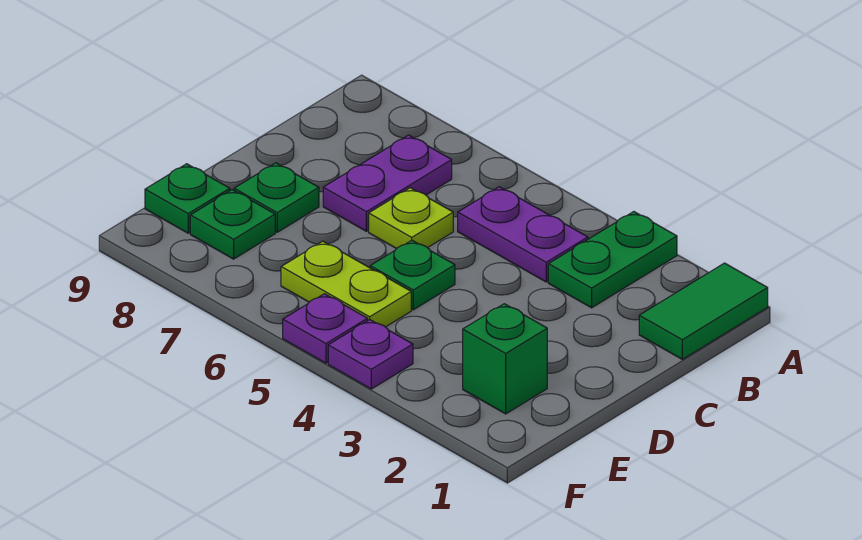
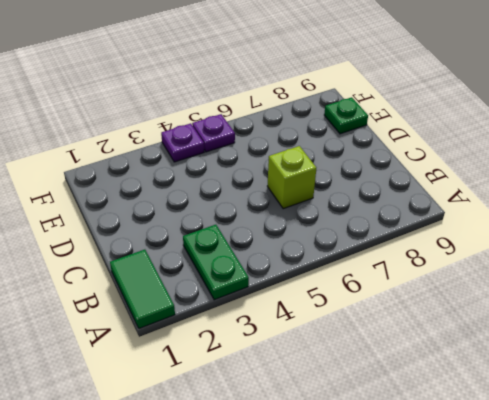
lime brick C6 level 1 -> lime plate C6 level 1
none -> purple plate B4:B5 level 1
none -> purple plate B7:C7 level 1
none -> green plate D5 level 1

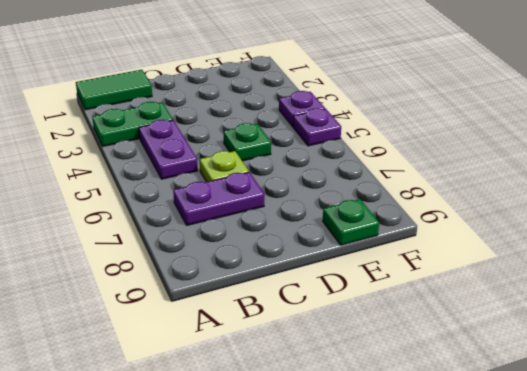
none -> green plate D8 level 1
none -> green brick E2 level 1
none -> lime plate E5:E6 level 1

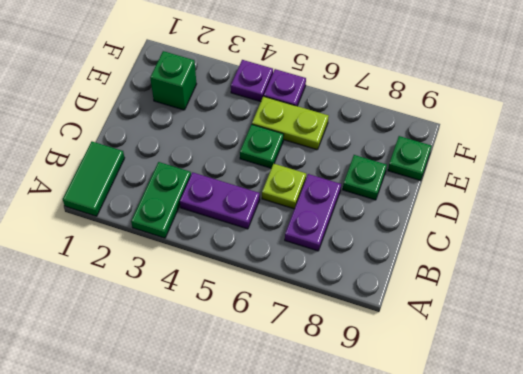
none -> green plate E8 level 1

